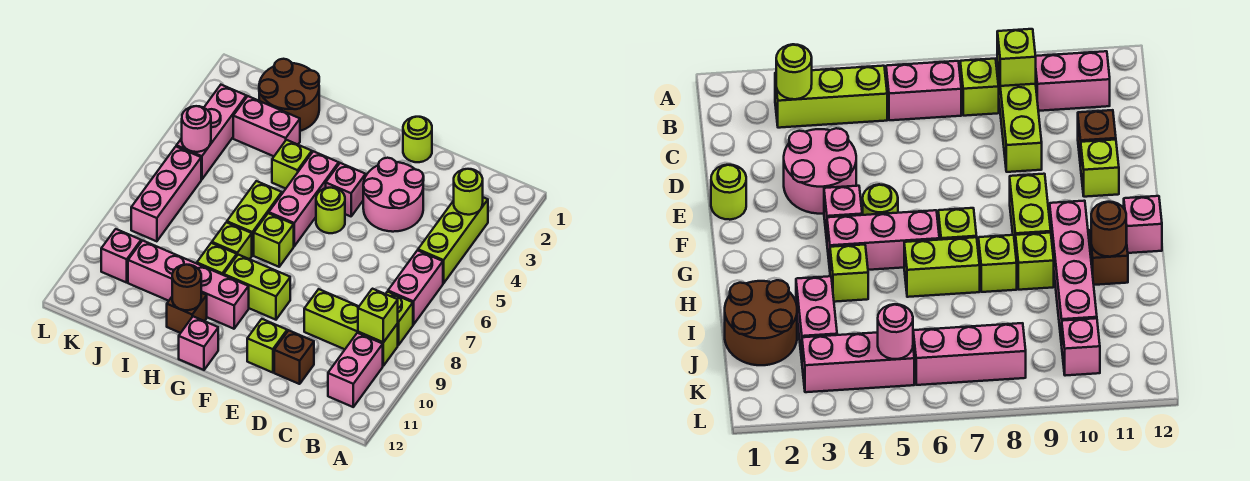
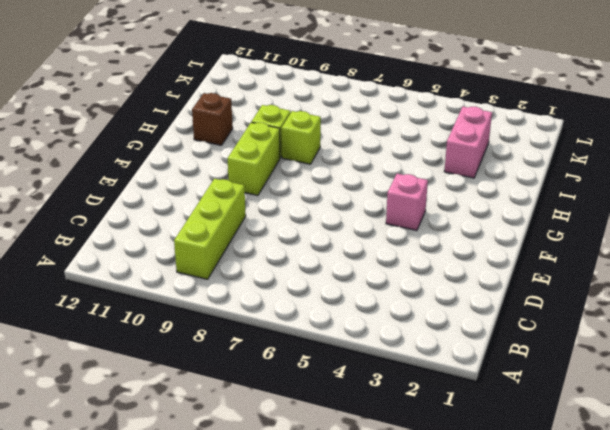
none -> lime brick B3:B5 level 1
none -> pink brick B6:B7 level 1
none -> lime brick B8 level 1
none -> pink brick B10:B11 level 1

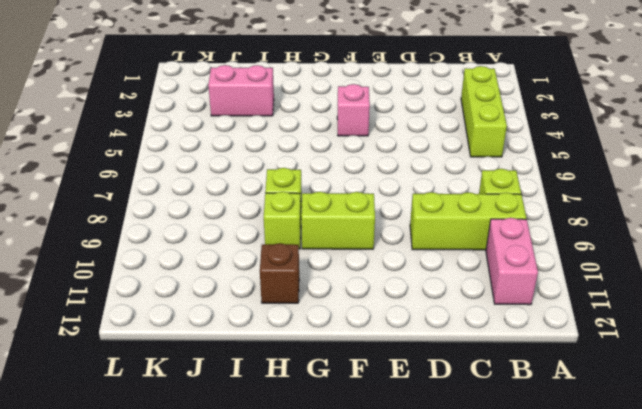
none -> pink brick B6:B7 level 1
none -> pink round brick D3:E4 level 1
none -> brown brick D11 level 1
none -> lime round brick E1 level 1

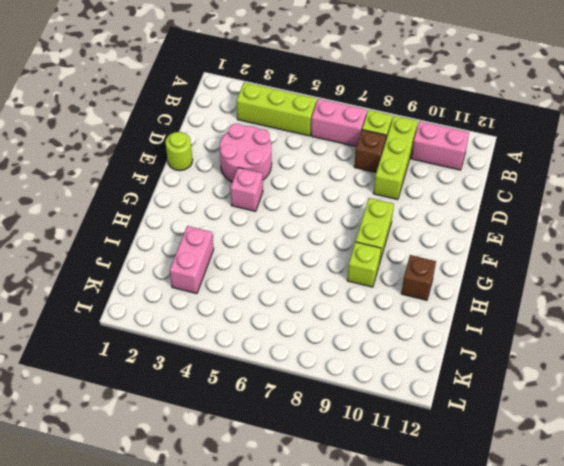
brown brick C8 level 1 -> brown brick D11 level 1
none -> lime brick E11 level 1
none -> lime round brick F5 level 1
none -> pink brick G4:G6 level 1
none -> lime brick G7 level 1

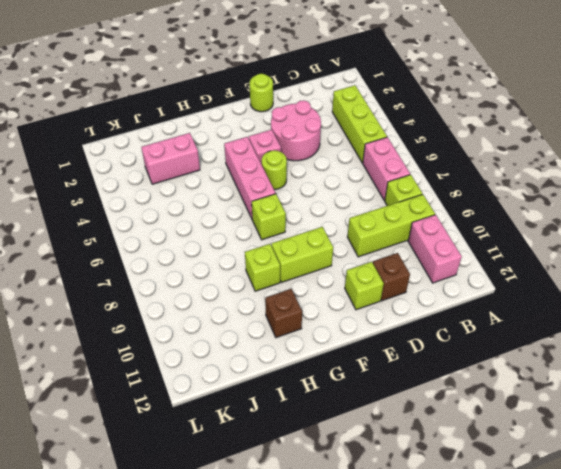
none -> pink brick G10:J10 level 1
none -> pink brick G12 level 1
none -> lime brick H4 level 1
none -> lime brick H6:H7 level 1

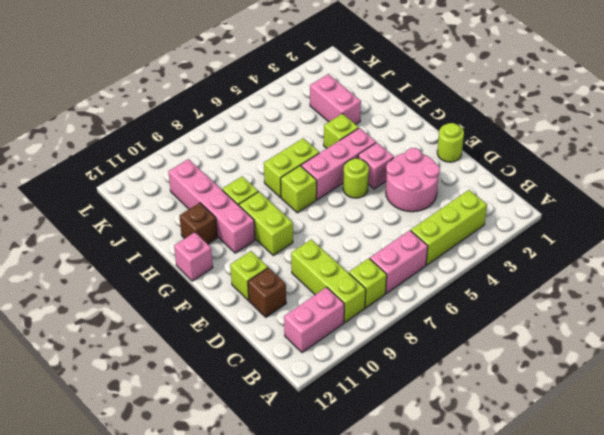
none -> lime brick H8 level 1
none -> brown round brick I1:J2 level 1
none -> pink brick K3:K5 level 1
none -> pink brick K6:K8 level 1

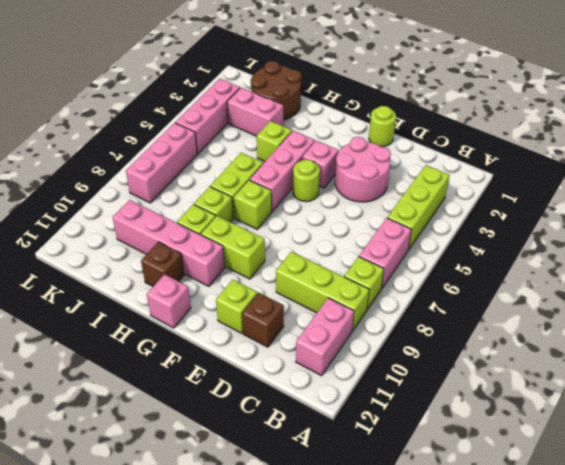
none -> pink brick K10 level 1
none -> lime round brick B3 level 2
none -> lime brick B9 level 2
none -> brown round brick H11 level 2

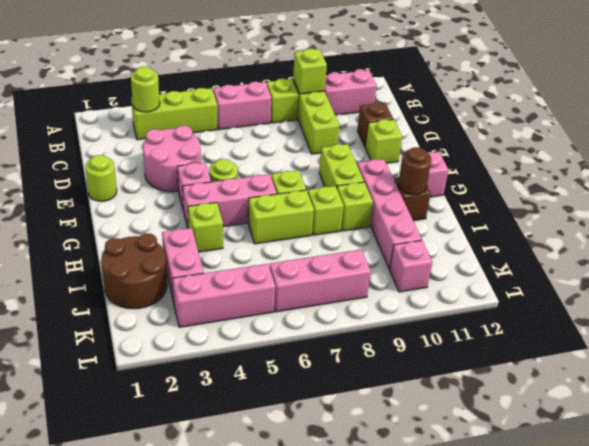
none -> pink round brick K5 level 2

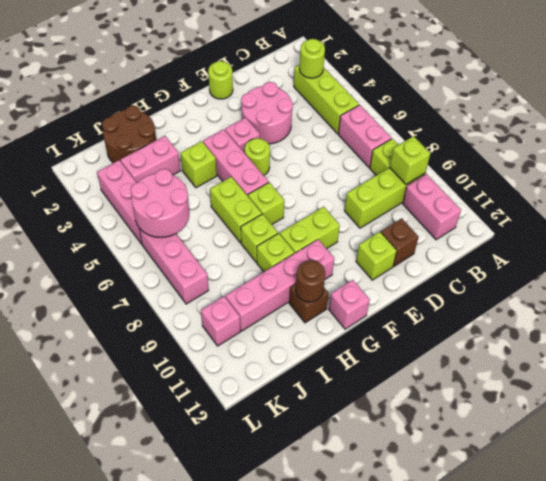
pink round brick J5:K6 level 2 -> pink round brick K5 level 2

